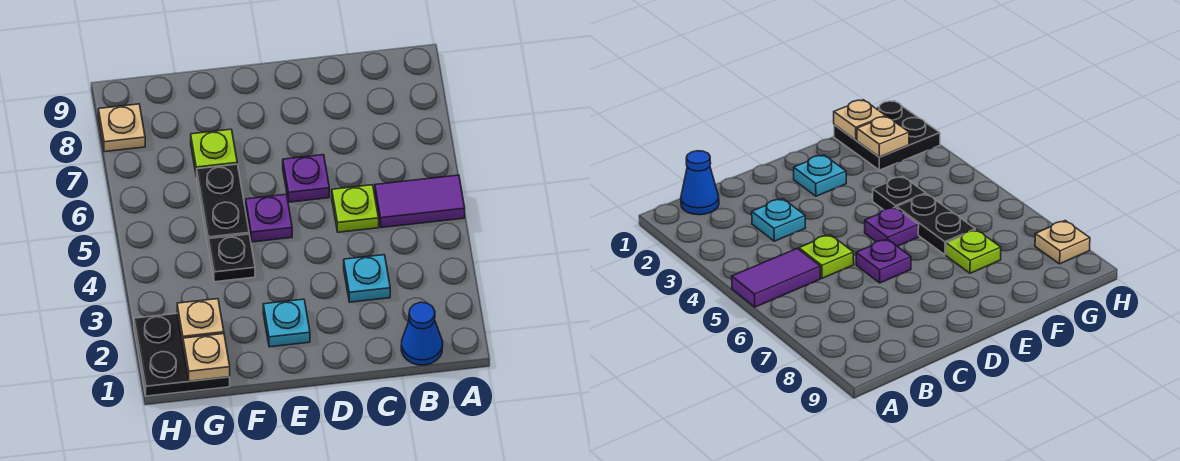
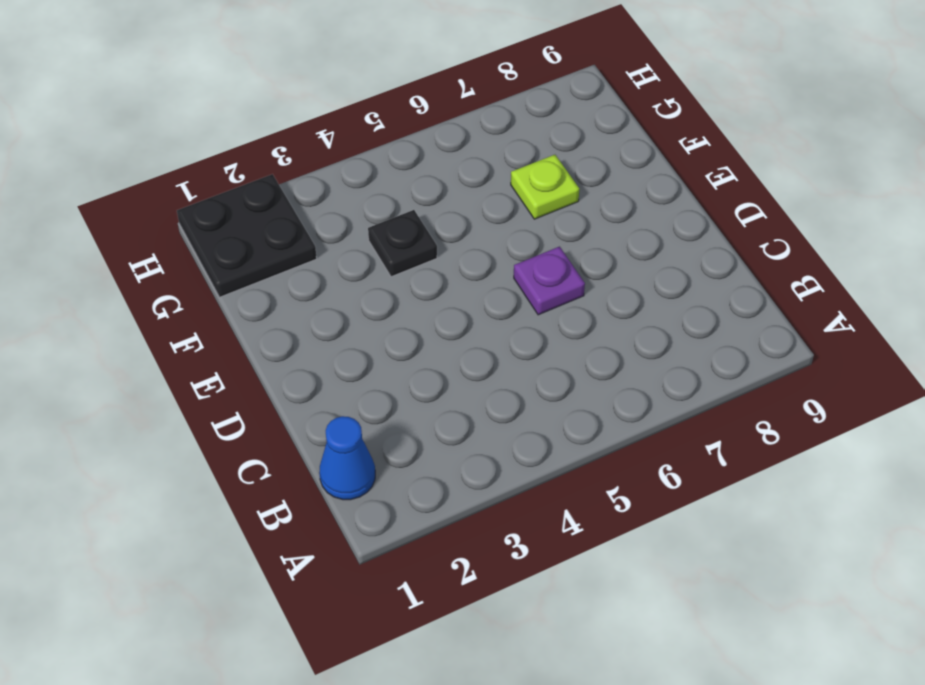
none -> purple tile A5:B5 level 1
none -> cyan plate C3 level 1
none -> lime plate C5 level 1

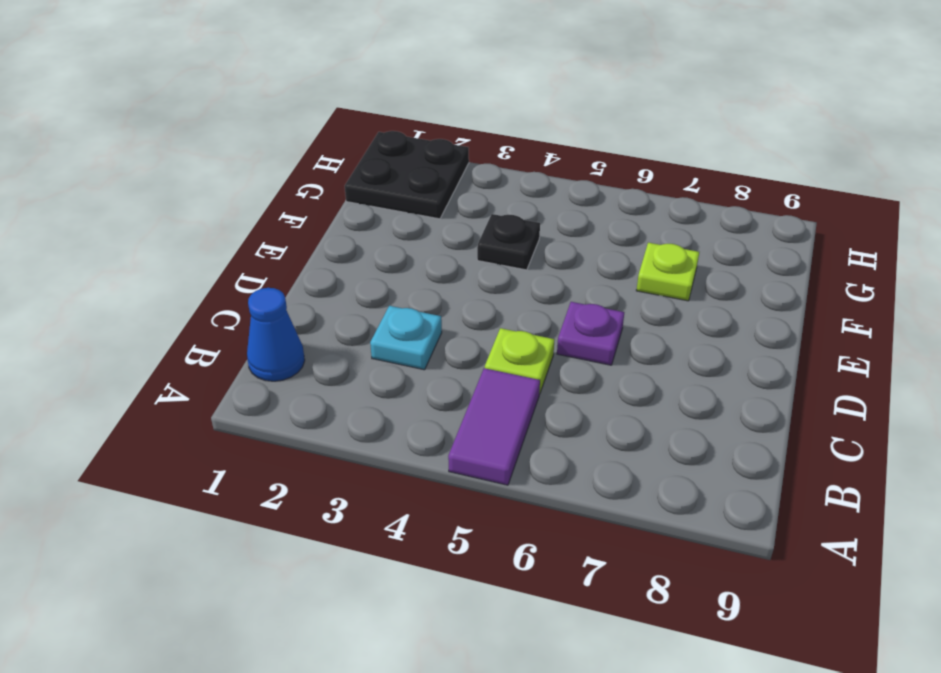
none -> cyan plate E2 level 1
none -> purple plate E5 level 1
none -> black plate F5:F6 level 1

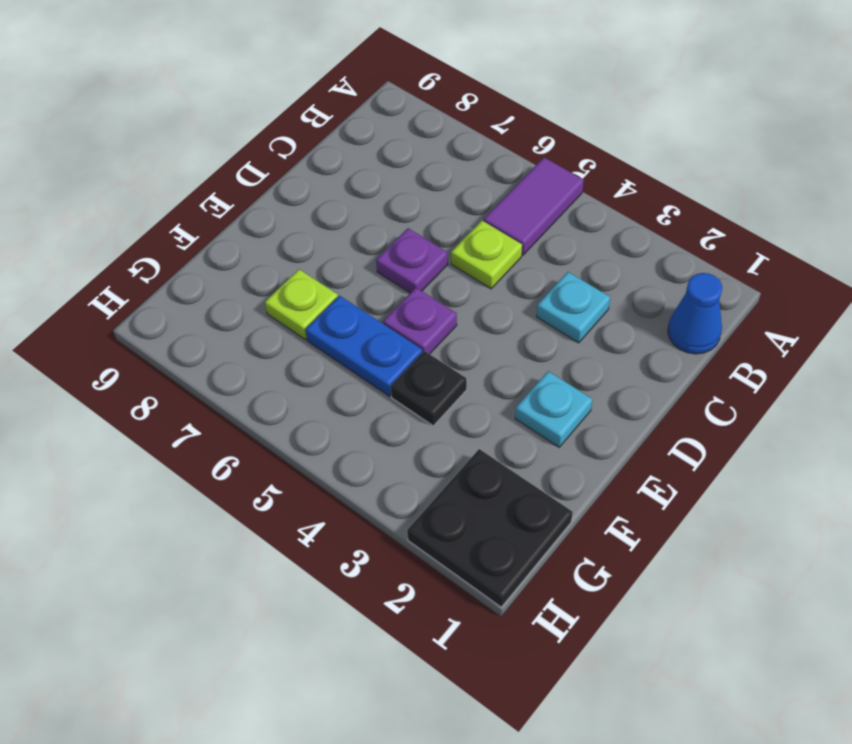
blue plate F5:F6 level 1 -> black plate F5:F6 level 1
none -> tan plate H8 level 1
none -> tan plate G1 level 2
none -> tan plate G2 level 2

